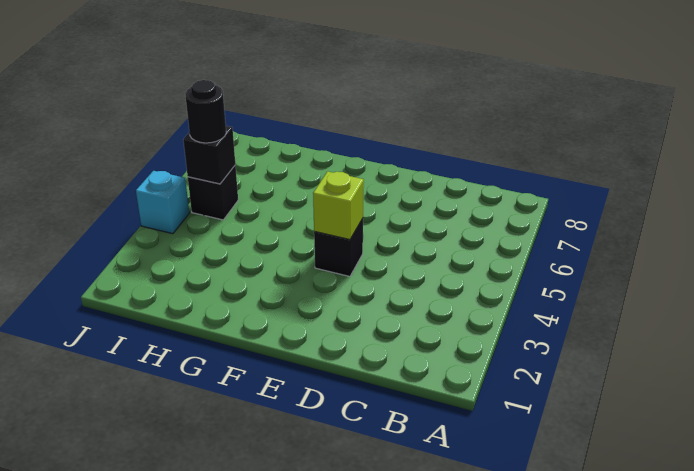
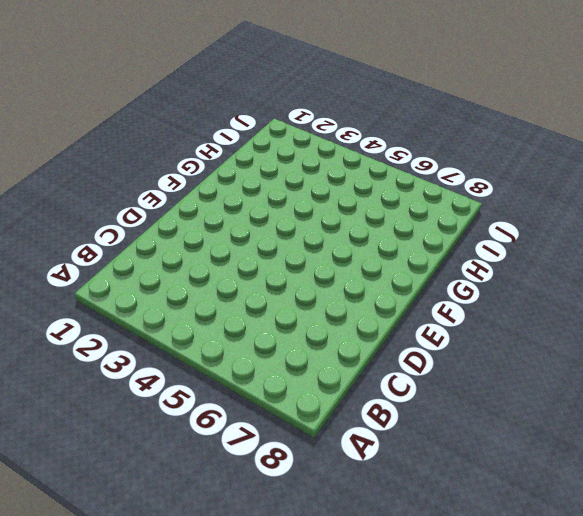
none -> black brick E4 level 1
none -> black brick I5 level 1

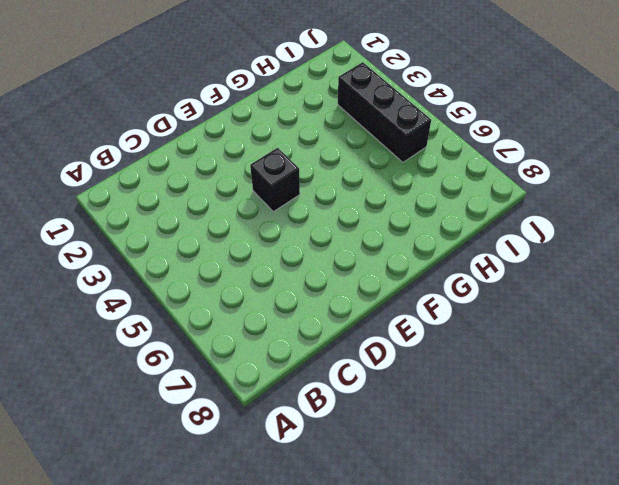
black brick I3:I5 level 1 -> black brick I5 level 1
none -> cyan brick J4 level 1
none -> lime brick E4 level 2

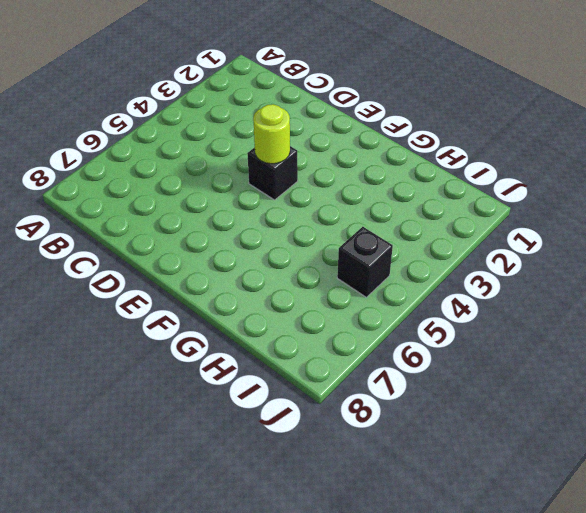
lime round brick E4 level 2 -> lime brick E4 level 2
none -> cyan brick J4 level 1
none -> black brick I5 level 2

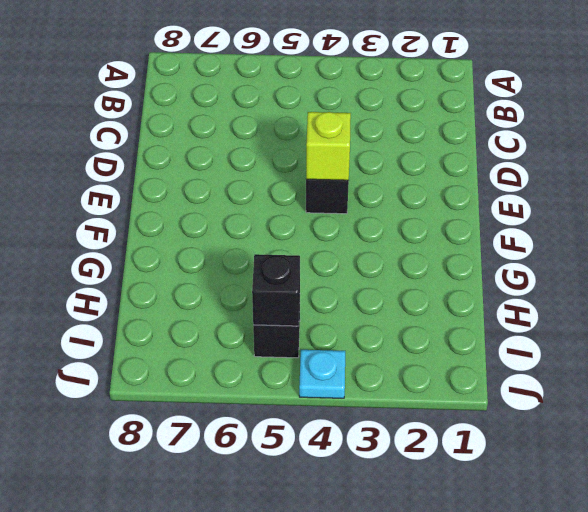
cyan plate J4 level 1 -> cyan brick J4 level 1
none -> black round brick I5 level 3

